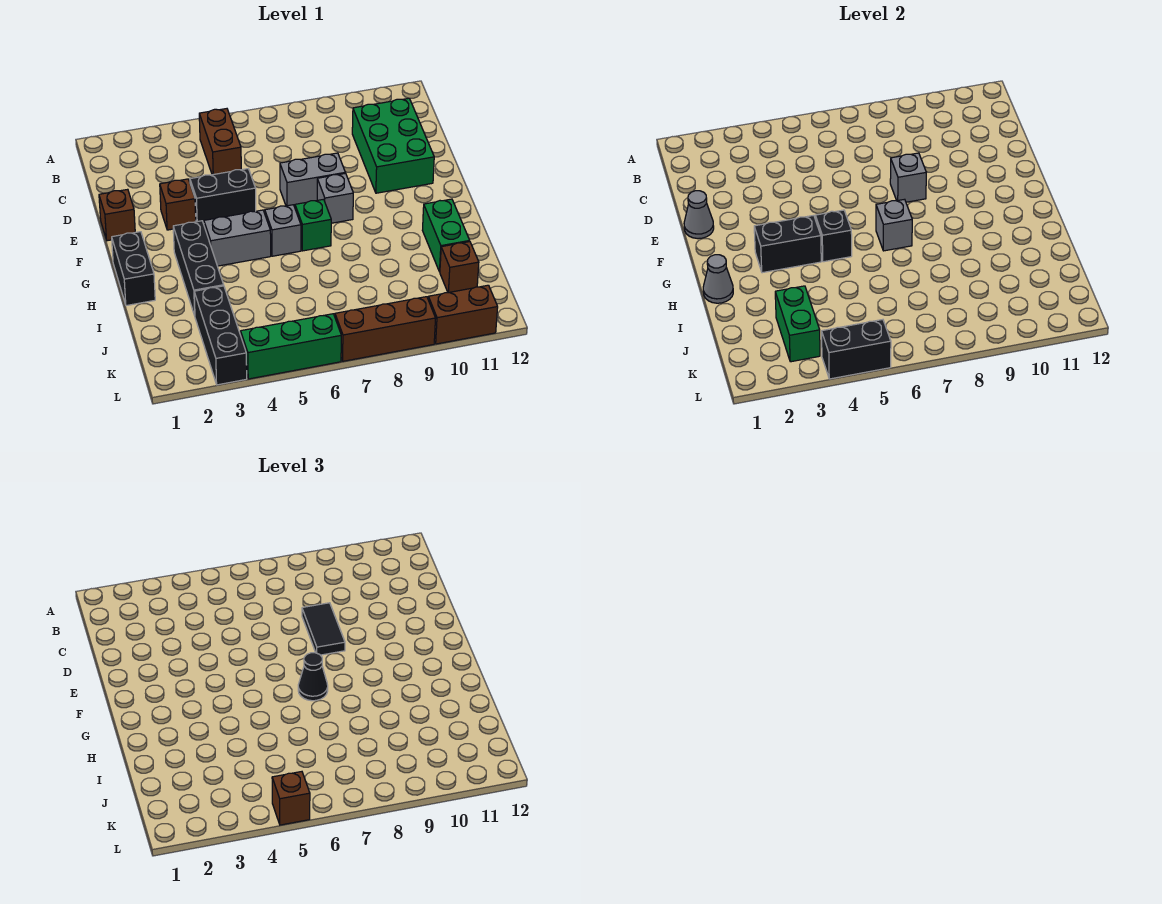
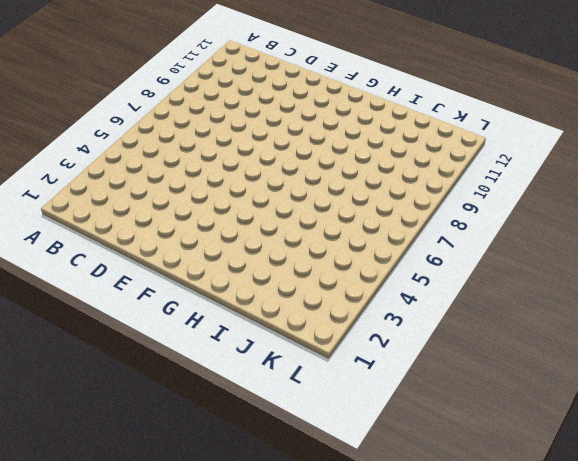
none -> brown brick B5:C5 level 1
none -> green brick C10:E11 level 1
none -> brown brick E1 level 1

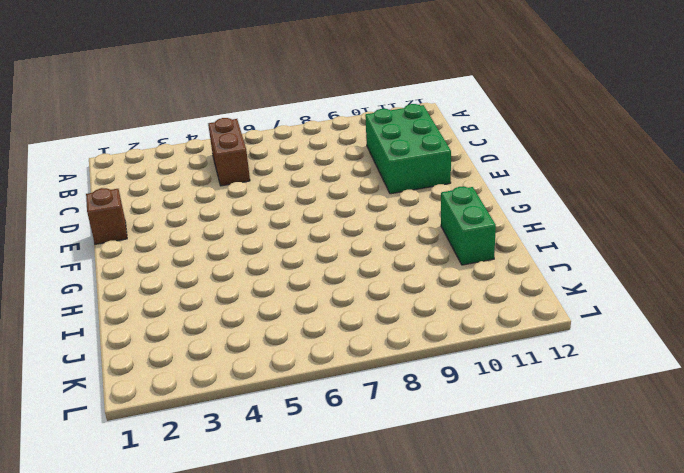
none -> brown brick E3 level 1
none -> black brick E4:E5 level 1
none -> grey brick E7:E8 level 1

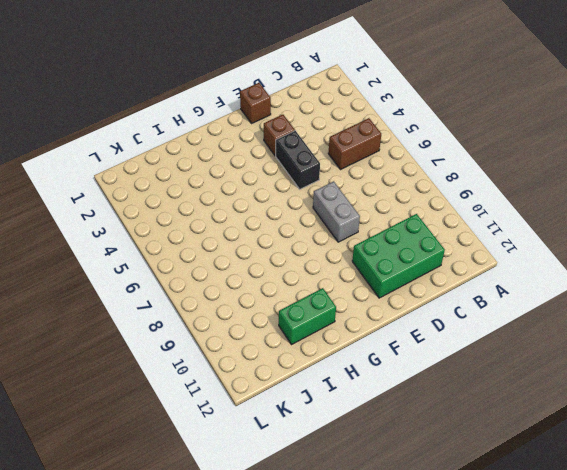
none -> grey brick F8 level 1
none -> black brick G1:H1 level 1
none -> black brick G3:I3 level 1

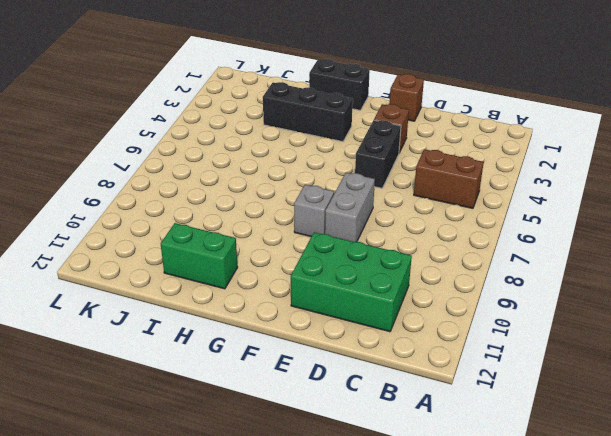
none -> grey brick G4:G5 level 1
none -> grey brick G6 level 1
none -> green brick G7 level 1

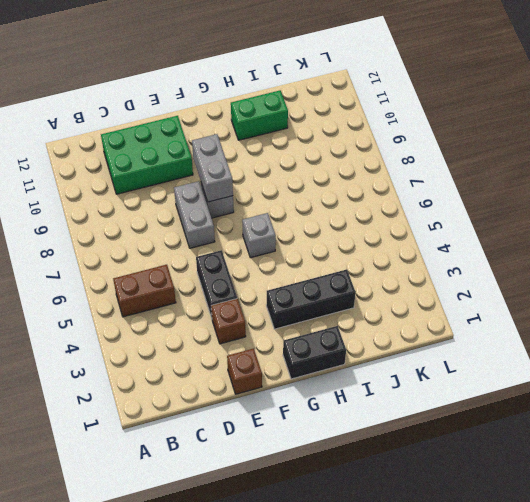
grey brick F8:F9 level 2 -> grey brick G4:G5 level 1
none -> green brick G7 level 1
none -> black brick J3:L3 level 1
none -> brown brick J11 level 1

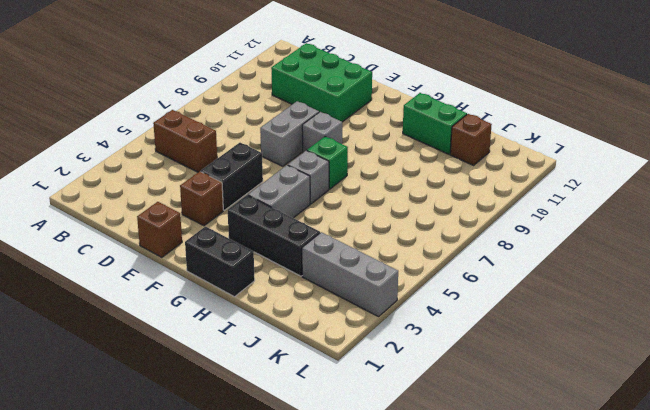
grey brick J3:L3 level 1 -> black brick J3:L3 level 1
none -> green brick L4:L6 level 1
none -> brown brick L7:L9 level 1
none -> brown brick L10:L11 level 1

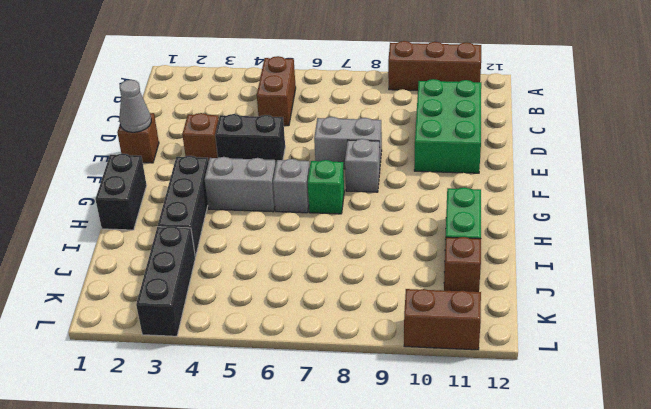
brown brick A9:A11 level 1 -> brown brick L7:L9 level 1
none -> green brick L4:L6 level 1
none -> grey brick E8 level 2
none -> black brick G3:G4 level 2

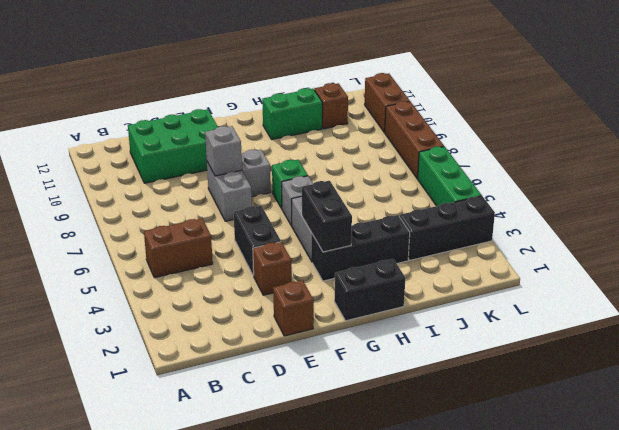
none -> grey cone E1 level 2
none -> black brick G5 level 2
none -> grey brick G7 level 2

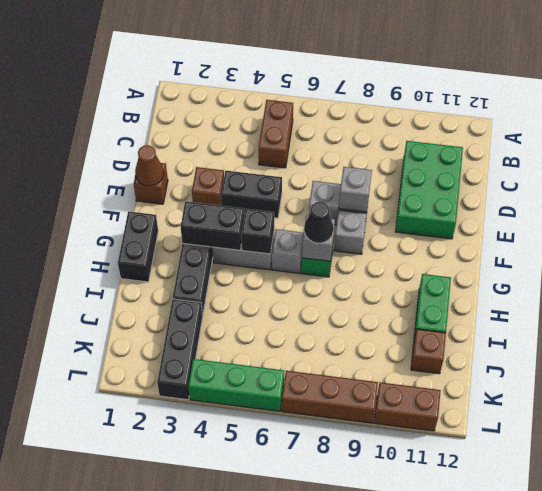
brown cone E1 level 2 -> grey cone E1 level 2
none -> grey cone H1 level 2
none -> green brick J3:K3 level 2
none -> black brick L4:L5 level 2

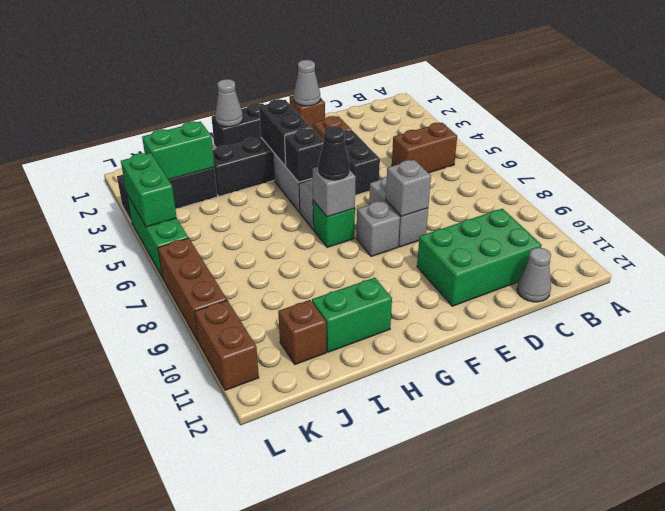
grey cone C12 level 1 -> none
green brick L4:L5 level 2 -> black brick L4:L5 level 2
none -> black tile D8:E8 level 3
none -> brown brick L5 level 3

